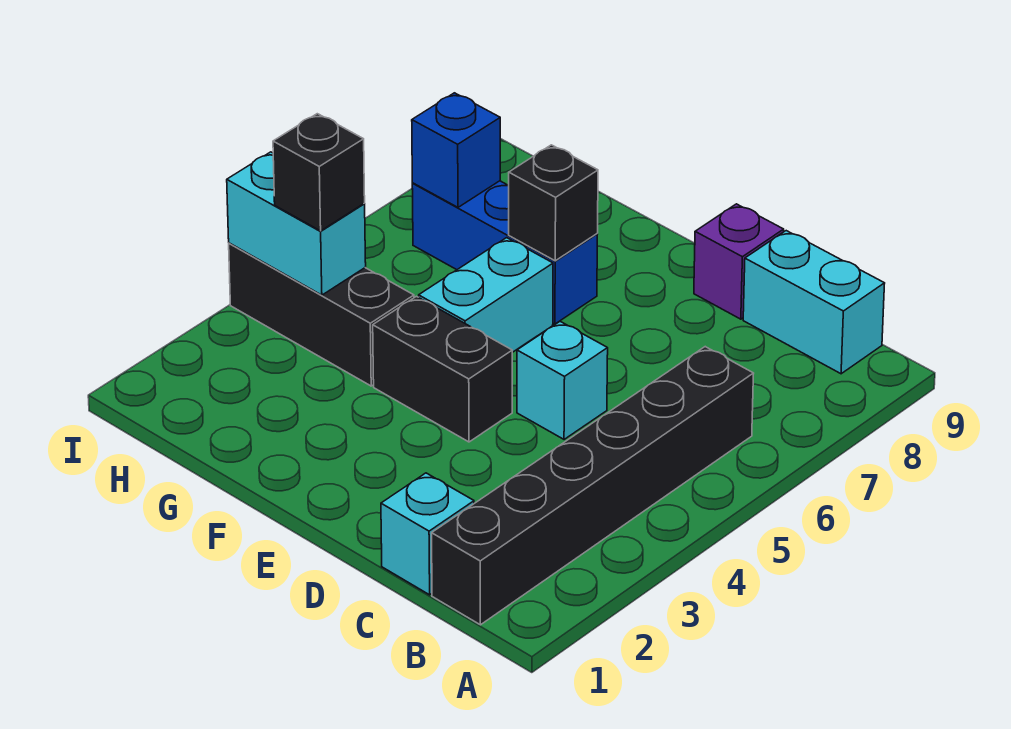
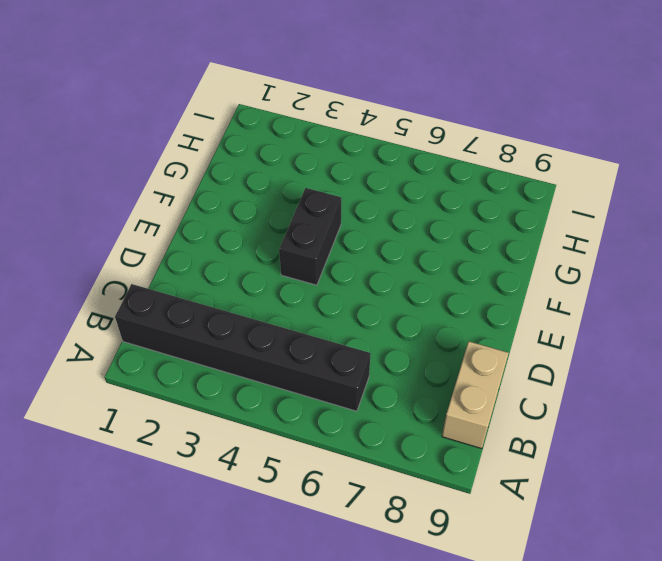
tan brick B9:C9 level 1 -> cyan brick B9:C9 level 1
none -> cyan brick C1 level 1
none -> cyan brick D5 level 1
none -> purple brick D9 level 1

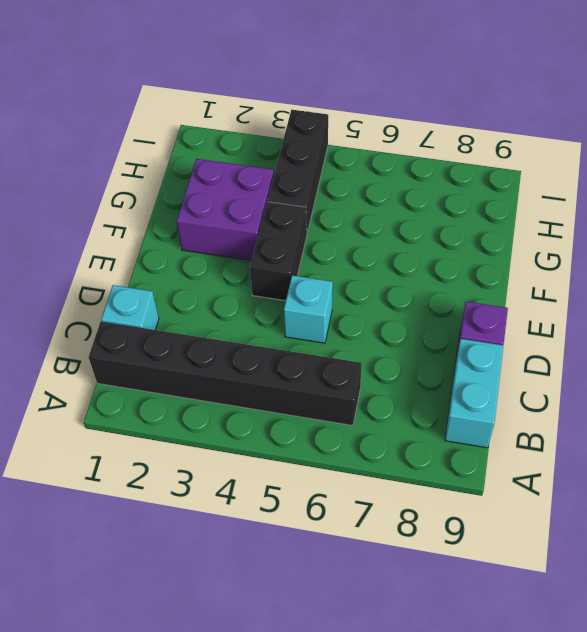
purple brick F2:G3 level 1 -> none
none -> cyan brick F5:F6 level 1
none -> blue brick F7:H7 level 1
none -> black brick F7 level 2

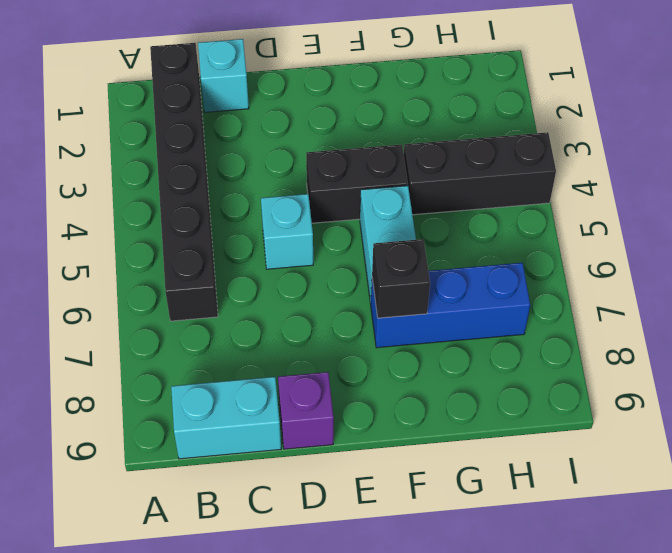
none -> cyan brick H4:I4 level 2
none -> blue brick H7 level 2
none -> black brick H4 level 3

